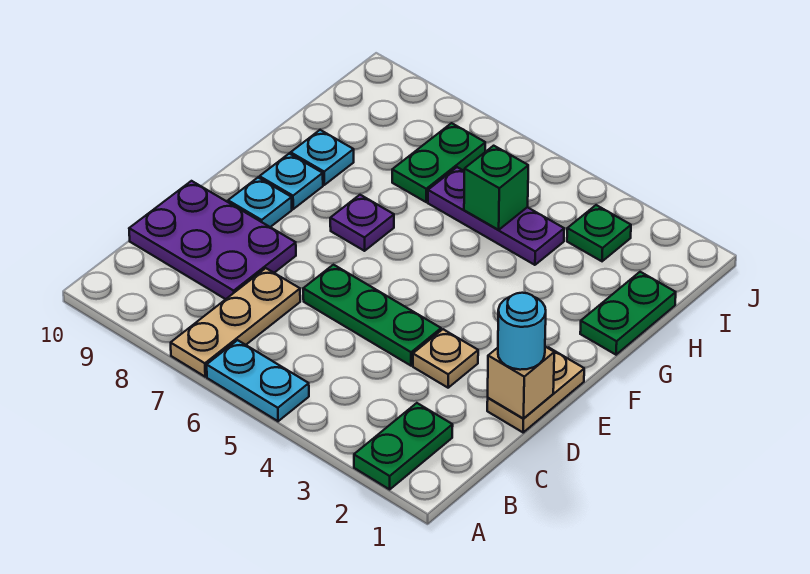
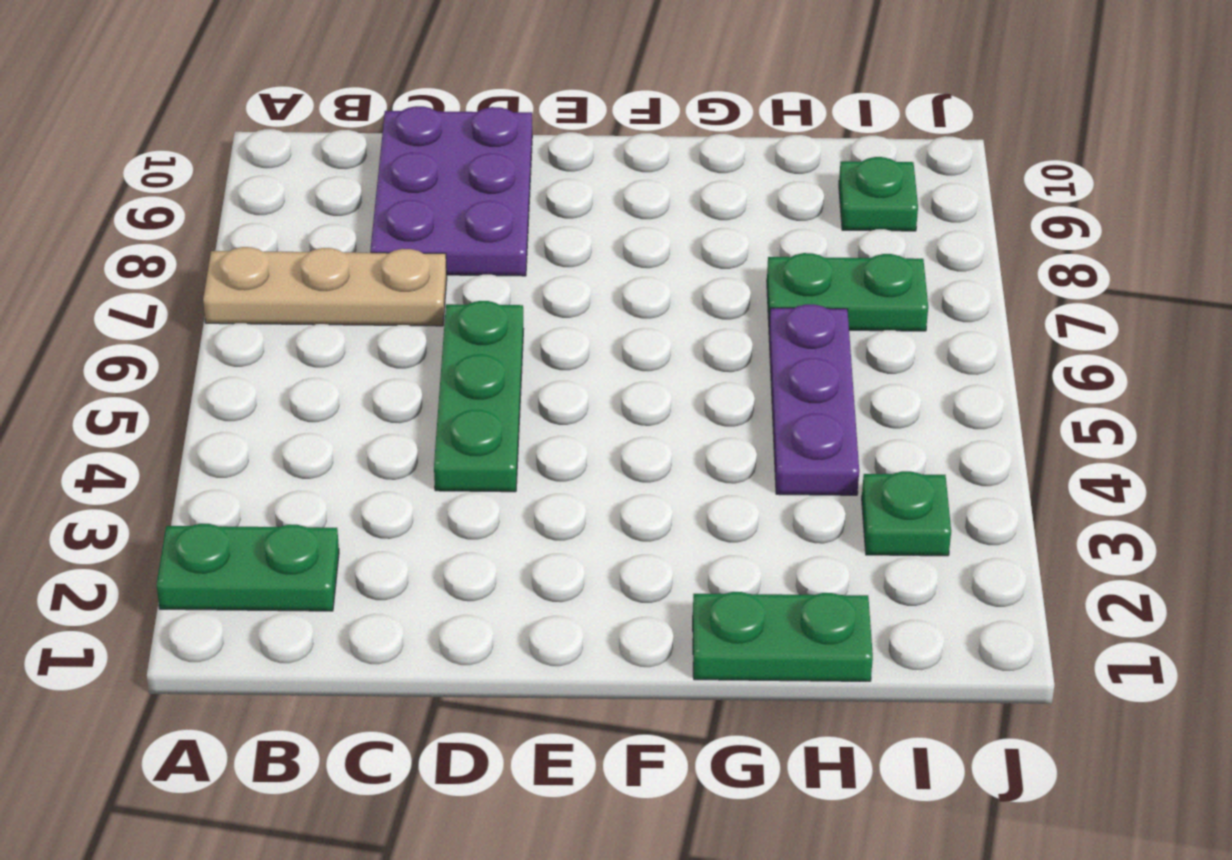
green plate I9 level 1 -> none
none -> cyan plate A5:A6 level 1
none -> tan plate D1:E1 level 1
none -> tan plate D3 level 1

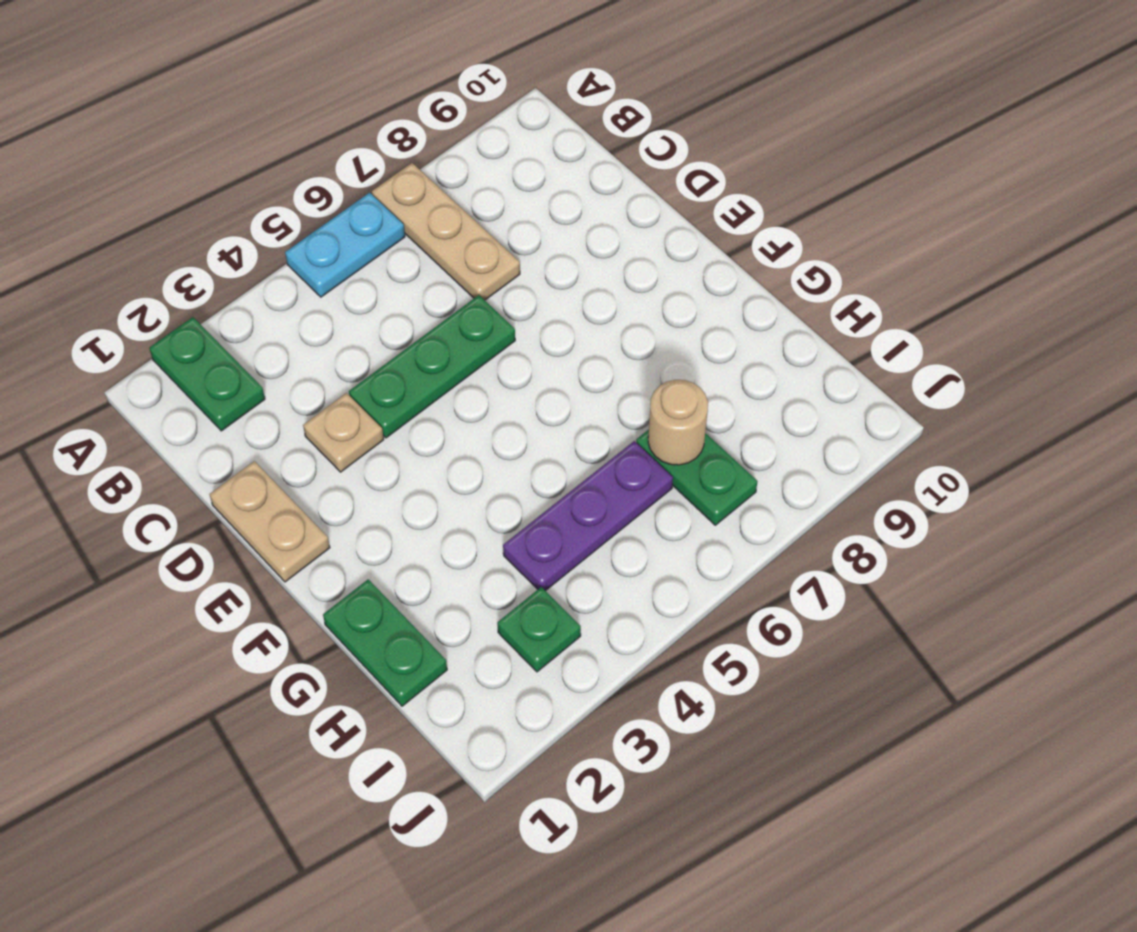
tan round brick H7 level 2 -> none
none -> purple plate C8:D10 level 1
none -> cyan plate E9 level 1
none -> purple plate F7 level 1

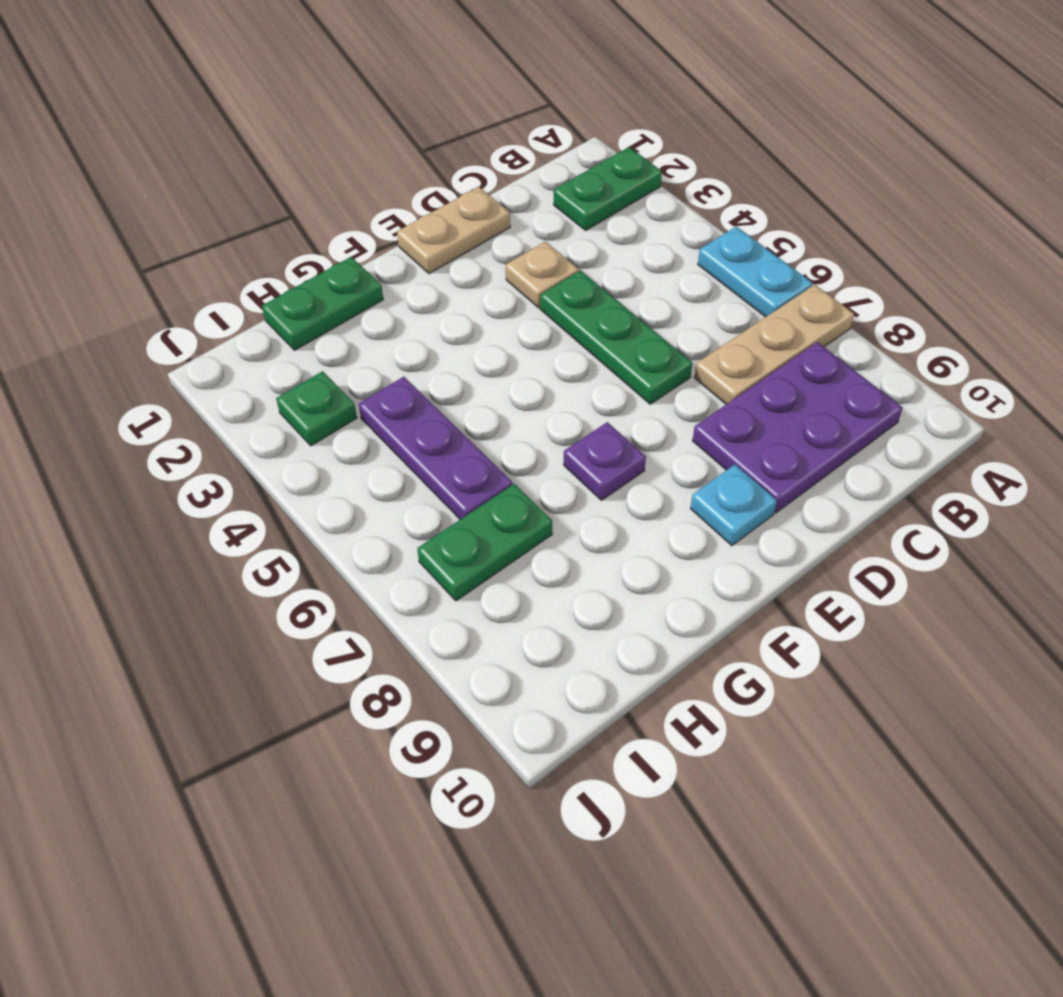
purple plate B8:D9 level 1 -> purple plate C8:D10 level 1
none -> cyan plate F9 level 1
none -> cyan plate G9 level 1
none -> tan brick D1 level 2

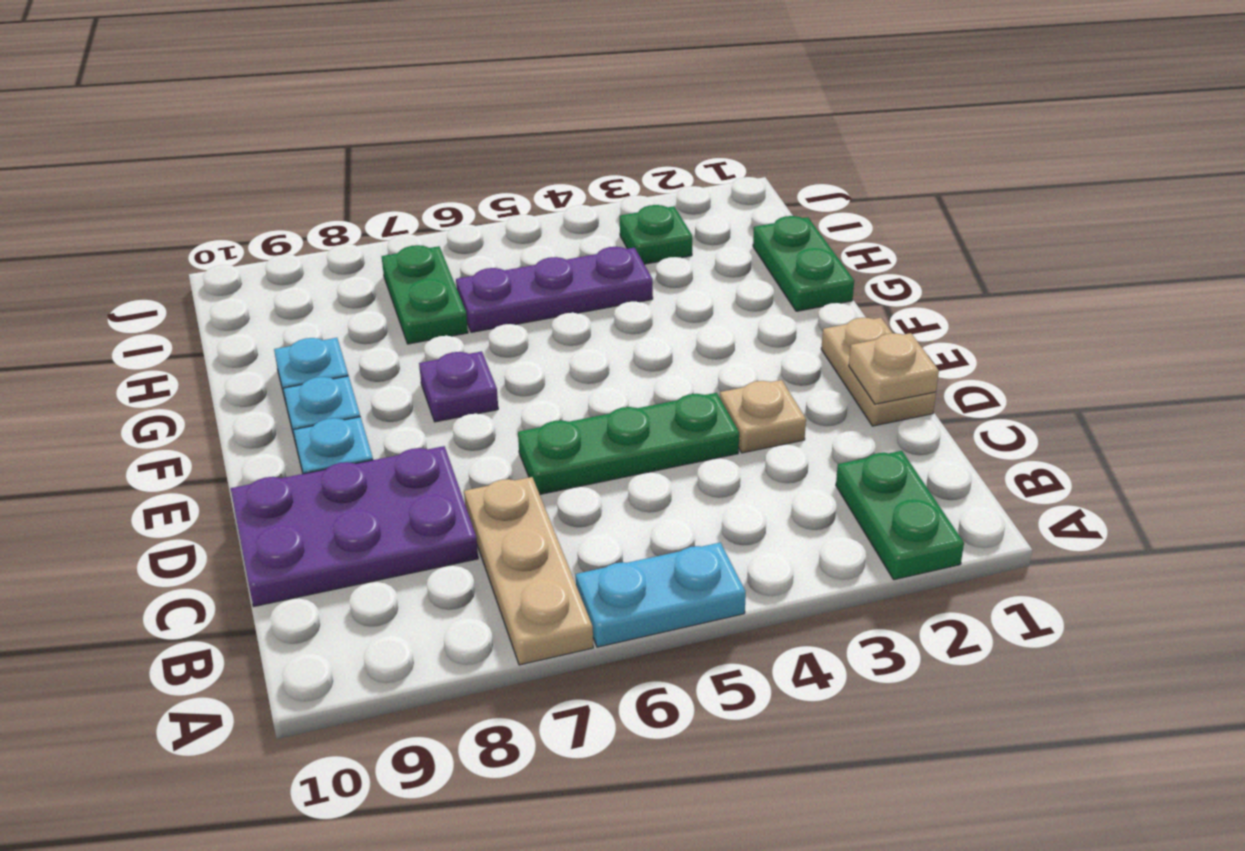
tan plate D1 level 2 -> tan brick D1 level 2
none -> green brick H5 level 2
none -> cyan round brick D1 level 3

